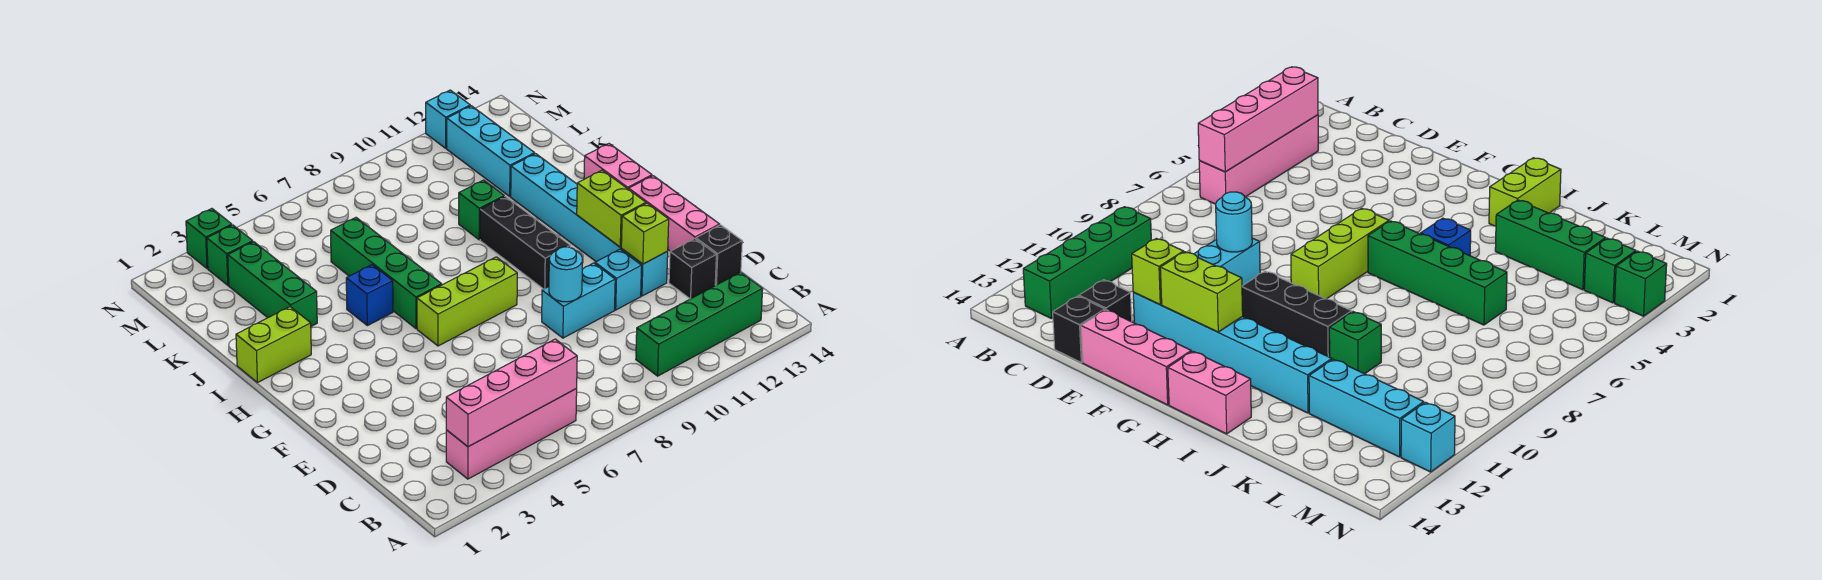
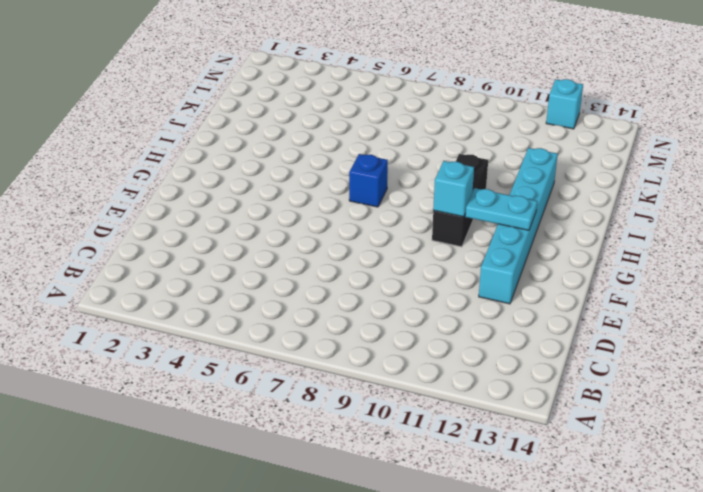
cyan brick G10 level 2 -> cyan brick E11 level 1
cyan plate G11:G12 level 2 -> lime brick F12:G12 level 2
blue brick H7 level 1 -> blue brick I5 level 1
none -> pink brick B3:B6 level 1
none -> green brick B10:B13 level 1
none -> black brick D13 level 1

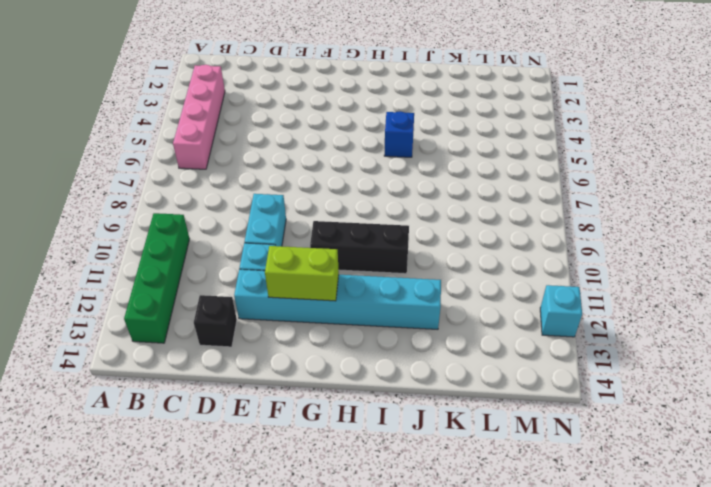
none -> black brick D14 level 1
none -> pink brick E14:G14 level 1
none -> lime brick G6:G8 level 1

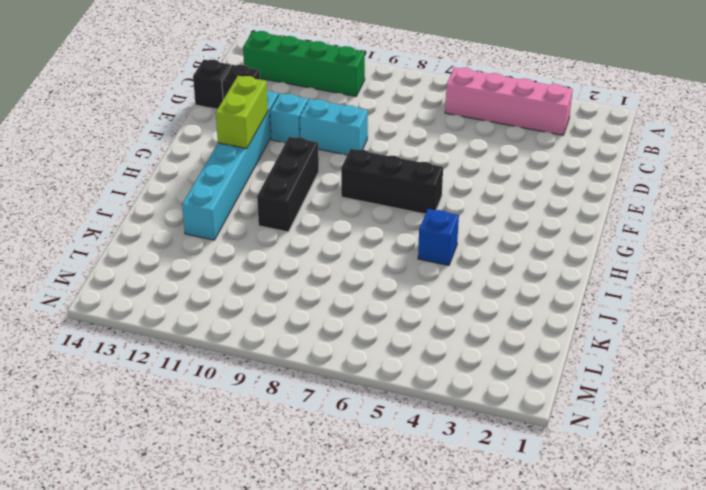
black brick G6:G8 level 1 -> lime brick G6:G8 level 1
none -> pink brick E14:G14 level 1
none -> green brick H6:K6 level 1
none -> pink brick H14:I14 level 1

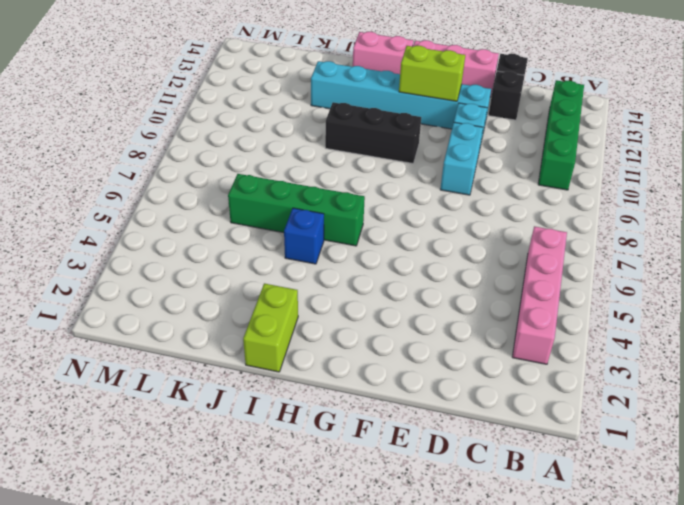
none -> lime brick G6:G8 level 1
none -> green brick J3:L3 level 1
none -> green brick J10 level 1

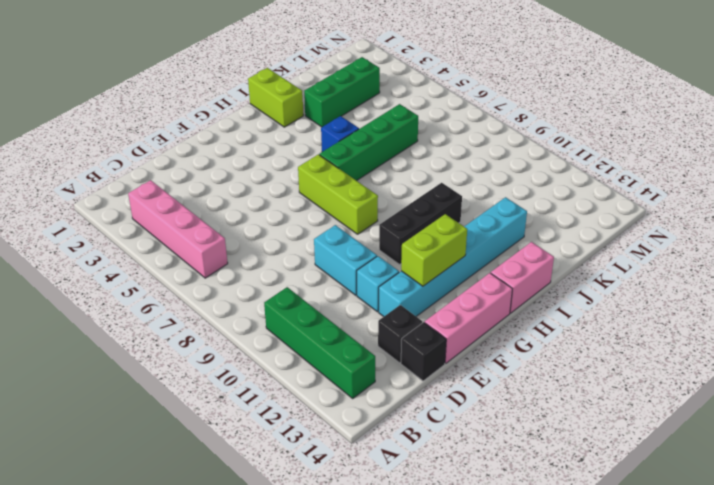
none -> green brick J10 level 1
none -> cyan brick K12:M12 level 1
none -> green brick M3 level 1

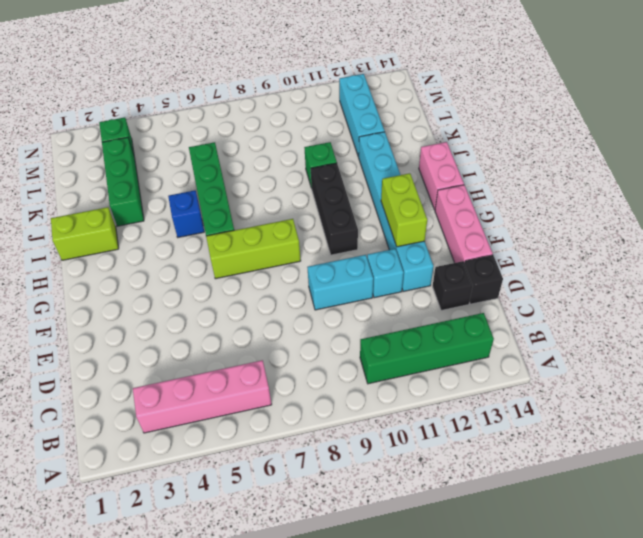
none -> green brick N3 level 1
none -> cyan brick N12 level 1
none -> pink brick B3:B6 level 2

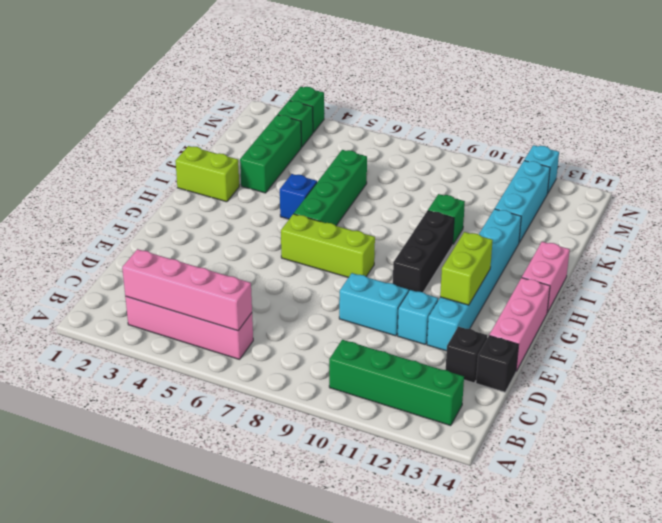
none -> cyan round brick E9 level 2
none -> lime brick E12 level 2

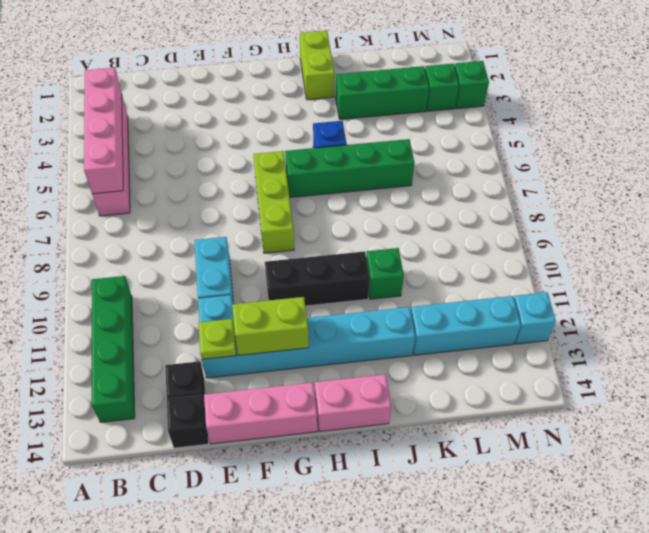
lime plate E12 level 2 -> lime brick E12 level 2
none -> cyan round brick E9 level 2

